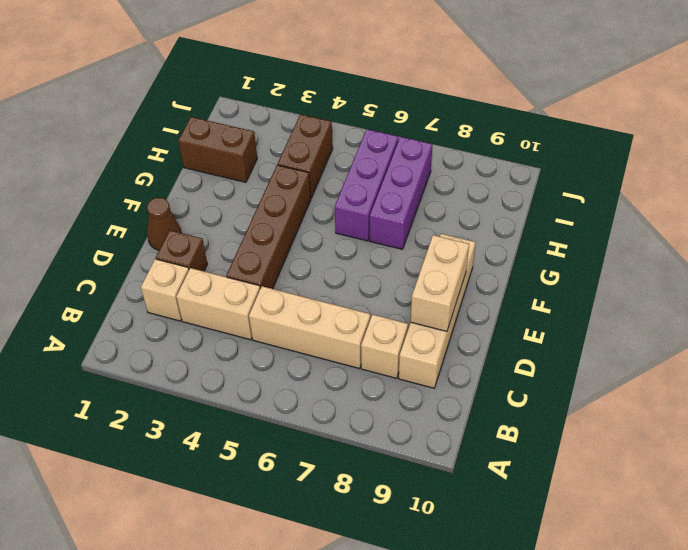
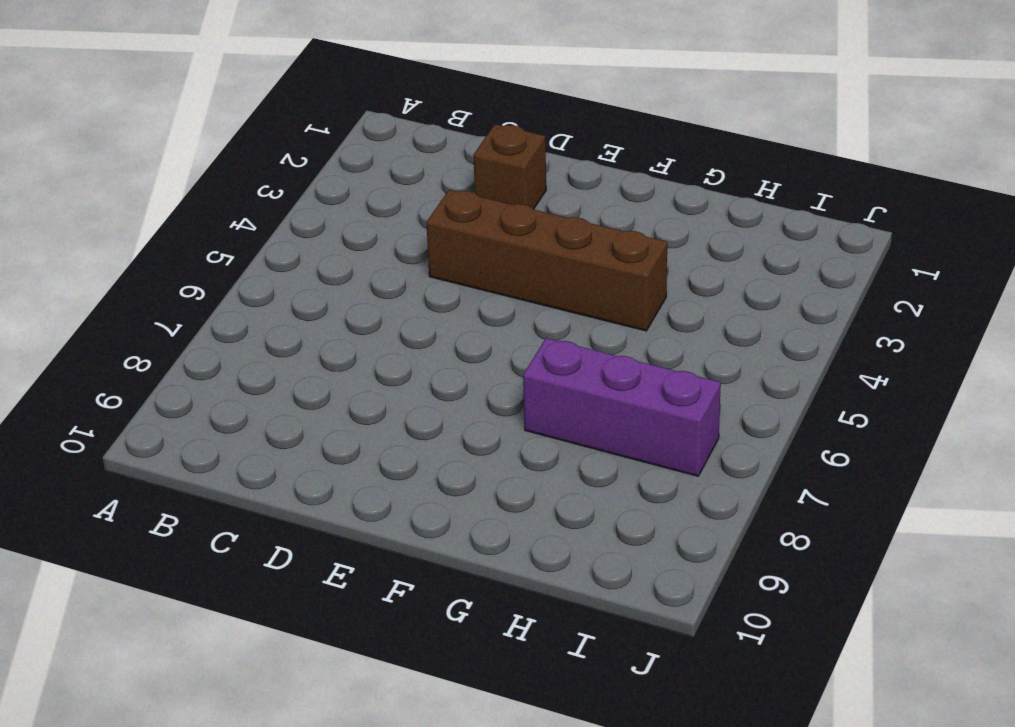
none -> tan brick C2 level 1
none -> tan brick C3:C4 level 1
none -> tan brick C5:C7 level 1

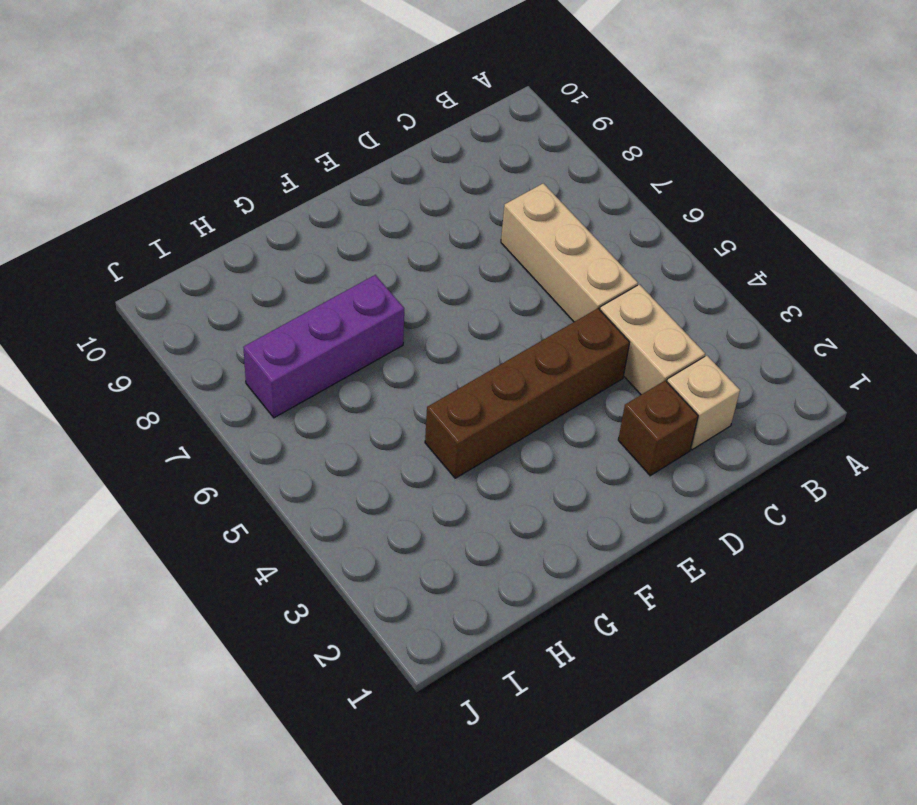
none -> tan brick C8 level 1
none -> tan brick C9:F9 level 1
none -> brown cone E1 level 1

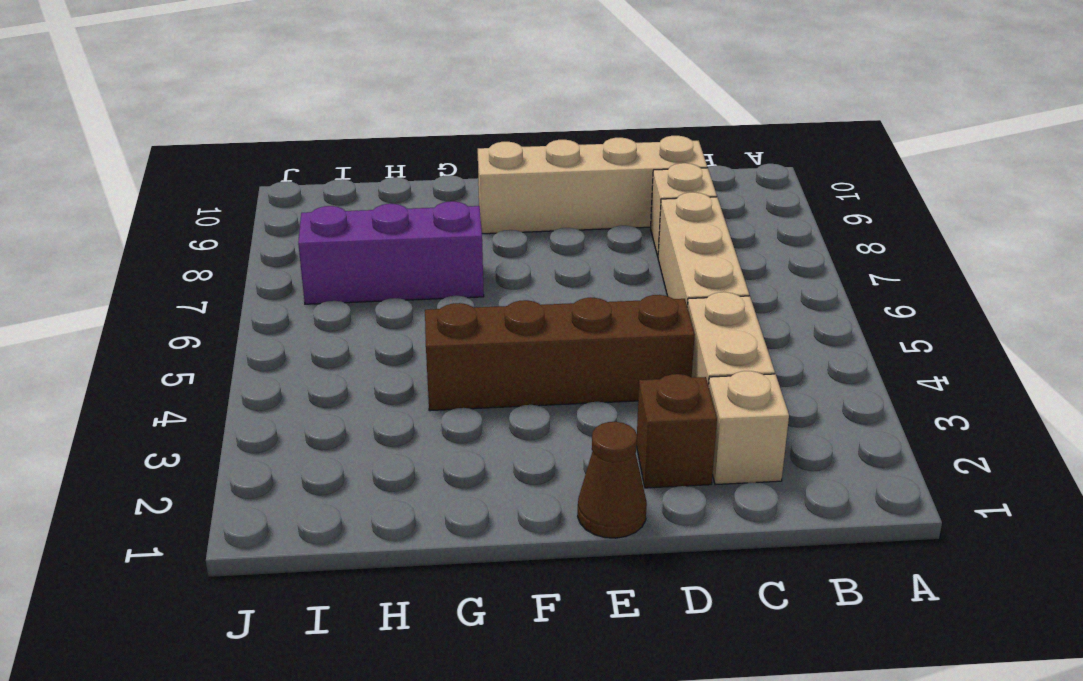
none -> purple brick G6:I6 level 1
none -> brown brick H1:H2 level 1
none -> brown brick H4:I4 level 1

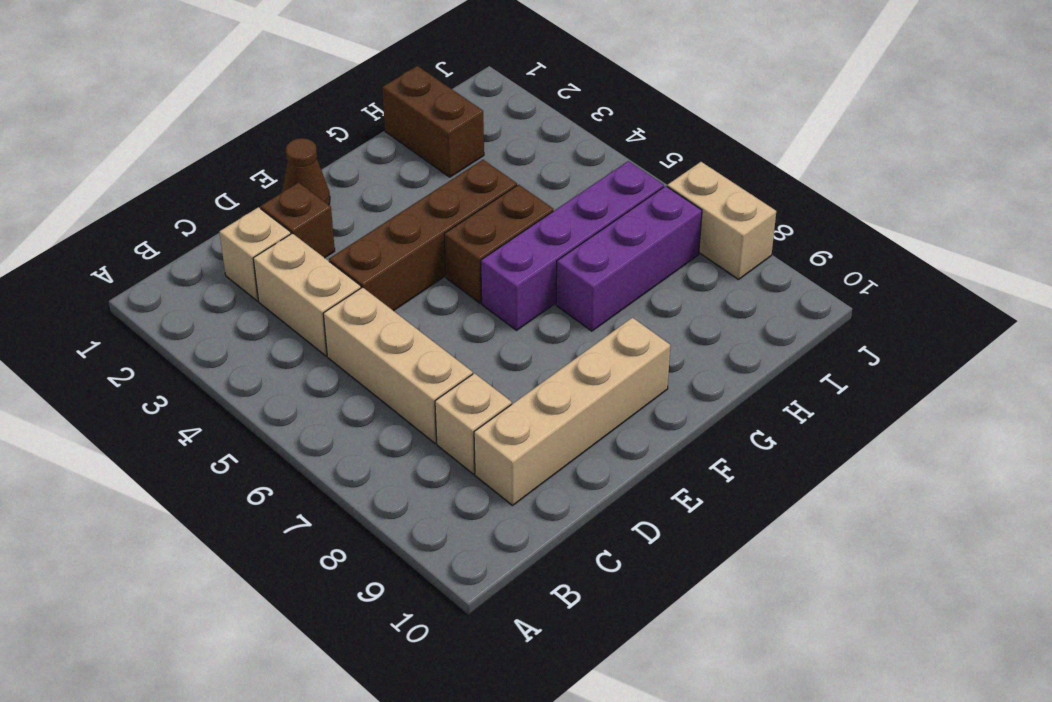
brown brick F5:G5 level 1 -> brown brick H4:I4 level 1
purple brick F6:I6 level 1 -> purple brick G6:I6 level 1
tan brick J7:J8 level 1 -> tan brick D9:E9 level 2

